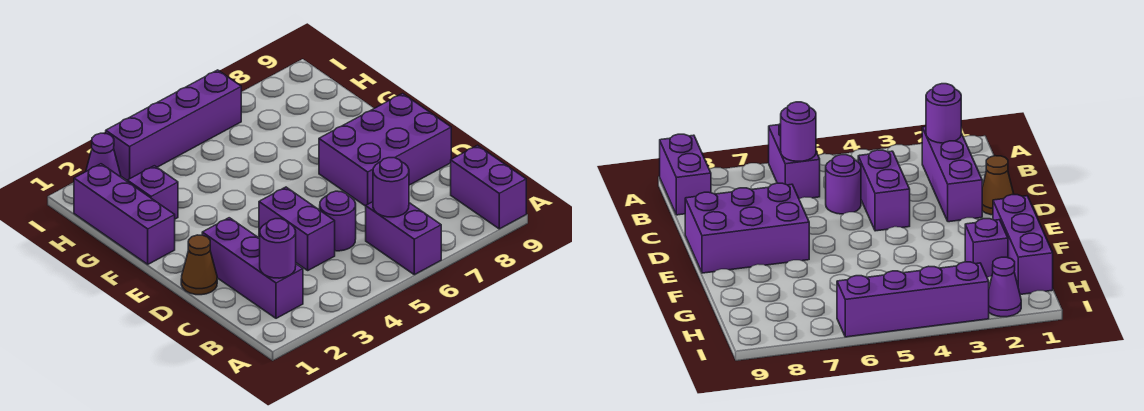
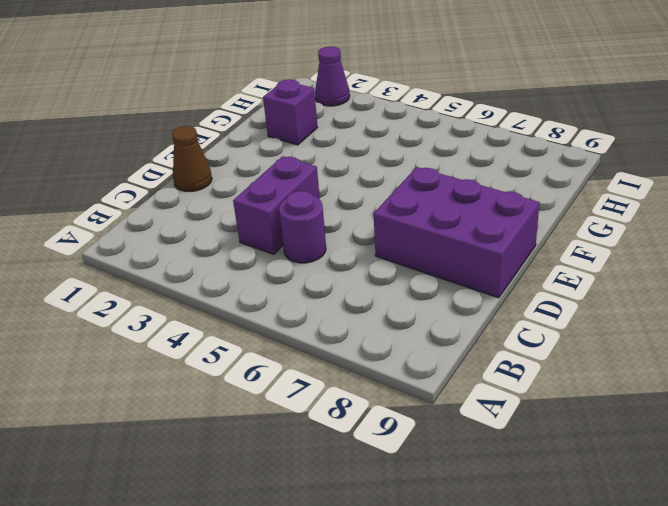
none -> purple brick A6:B6 level 1
none -> purple brick A9:B9 level 1
none -> purple brick B2:D2 level 1

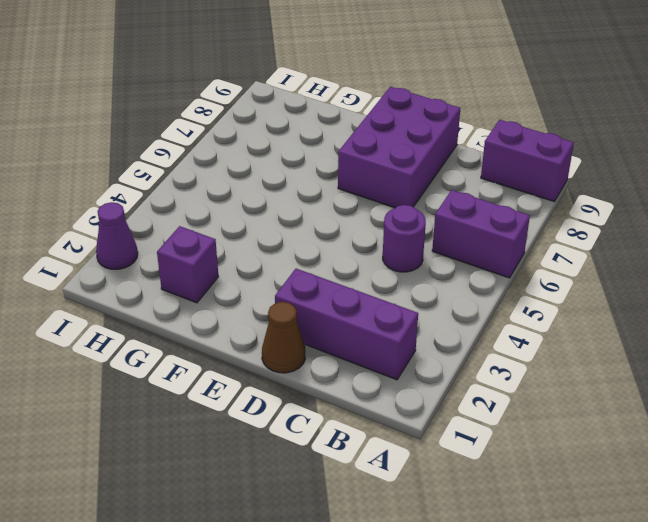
none -> purple brick C4:D4 level 1
none -> purple brick F1:H1 level 1
none -> purple brick I3:I6 level 1

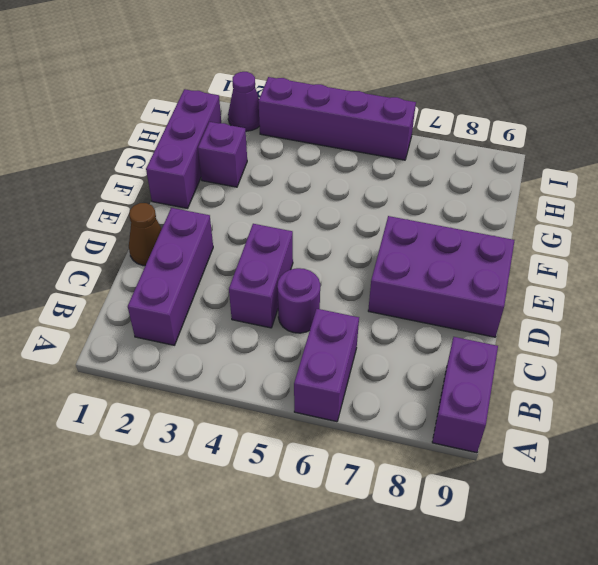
none -> purple round brick B2 level 2
none -> purple round brick B6 level 2

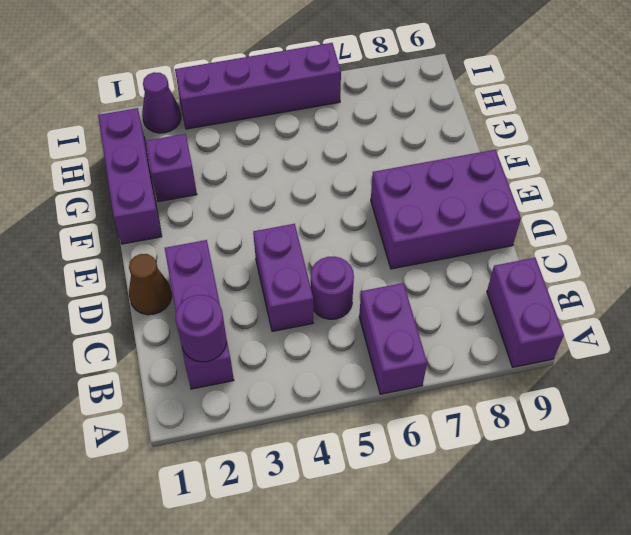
none -> purple round brick B6 level 2

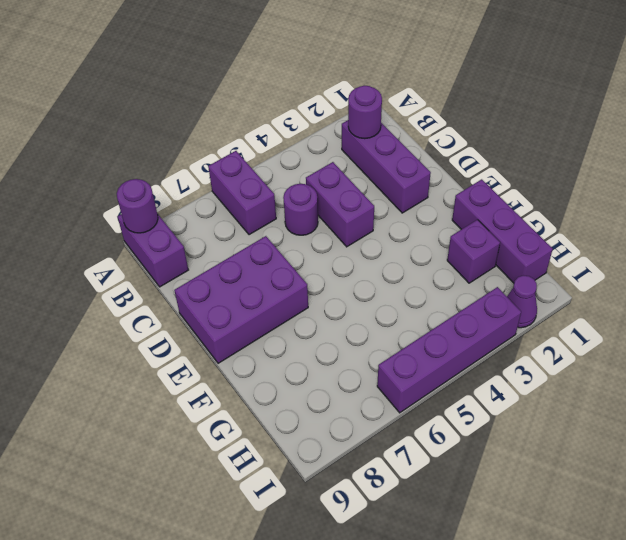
purple round brick A9 level 2 -> purple round brick B6 level 2
none -> brown cone D1 level 1

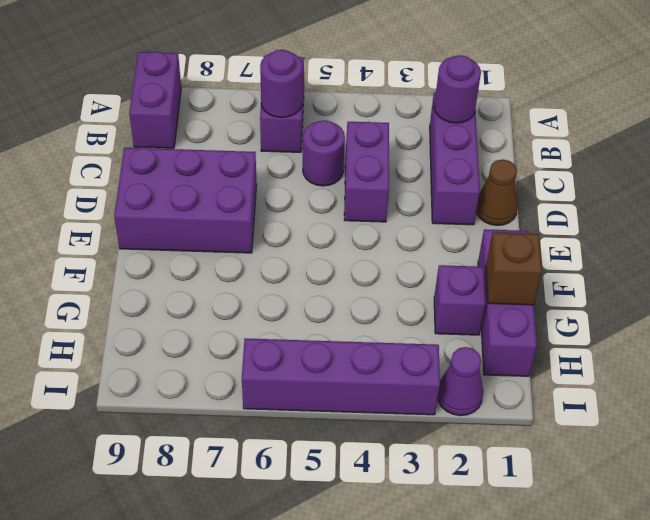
brown brick G1 level 2 -> none

